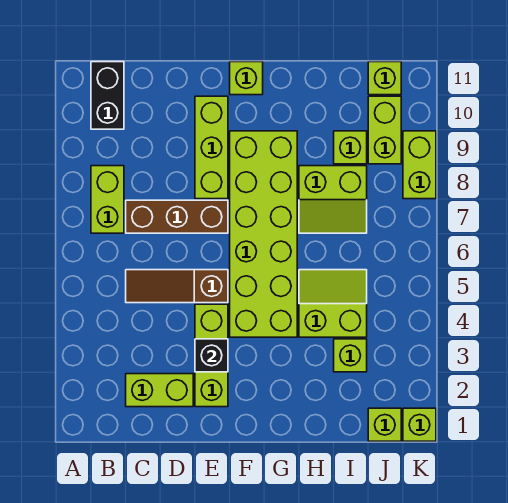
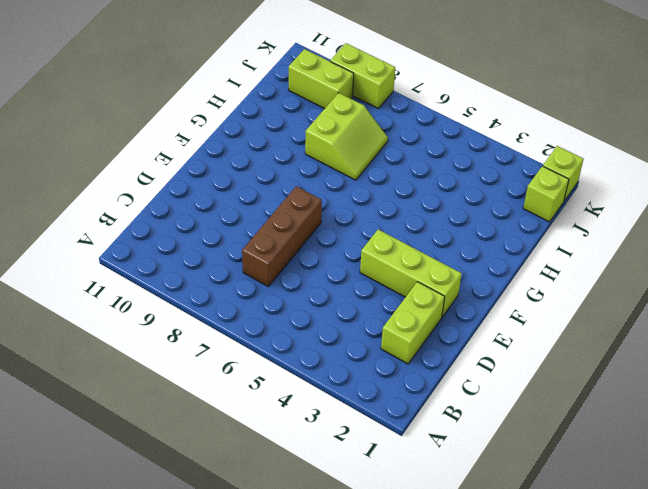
none -> lime brick B7:B8 level 1
none -> black brick B10:B11 level 1
none -> brown slope C5:E5 level 1 top E

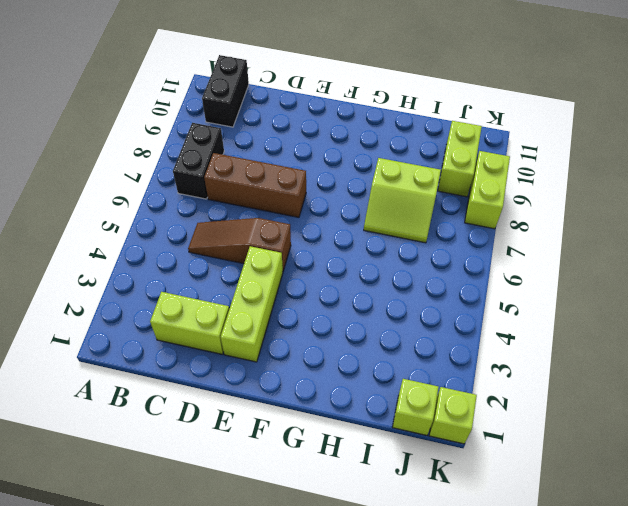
black brick B7:B8 level 1 -> lime brick B7:B8 level 1
none -> lime brick E8:E10 level 1
none -> lime brick F4:G9 level 1
none -> lime brick F11 level 1

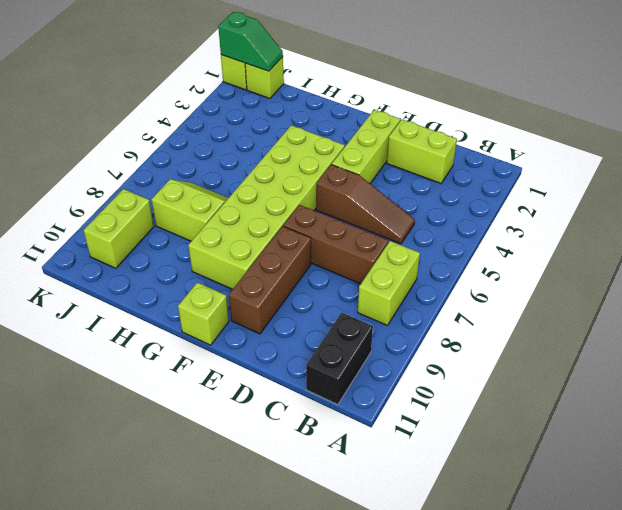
brown brick E8:E10 level 1 -> lime brick E8:E10 level 1
green slope J1:K1 level 2 top K -> none
none -> lime slope H4:I5 level 1 top 4
none -> lime brick I3 level 1
none -> lime brick I9 level 1

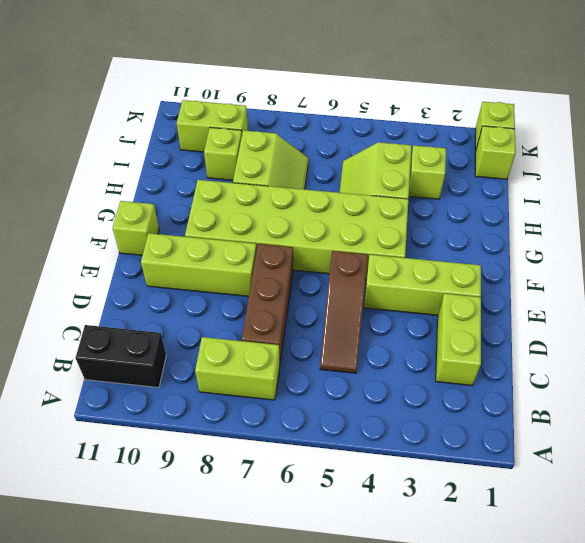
none -> lime brick J11 level 1
none -> lime brick K8:K9 level 1
none -> black brick E3 level 2

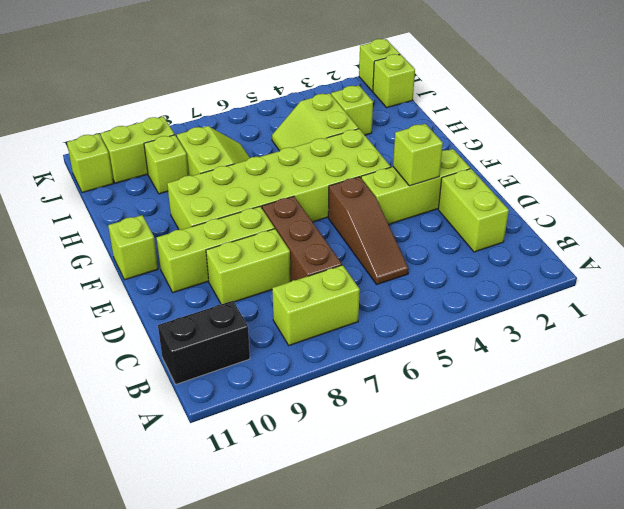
lime brick D8:D9 level 1 -> lime brick K8:K9 level 1
lime brick E3 level 2 -> black brick E3 level 2

